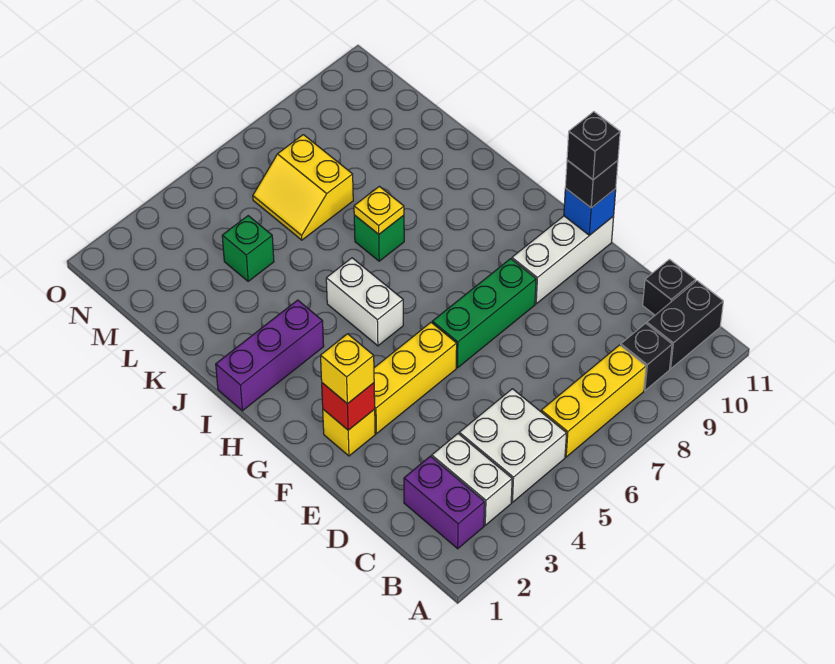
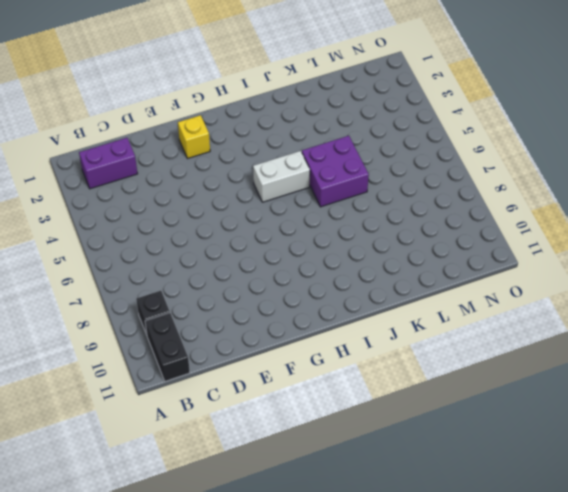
purple brick J5:K6 level 1 -> none
none -> white brick B3:C3 level 1
none -> white brick B4:C5 level 1
none -> yellow brick B6:B8 level 1

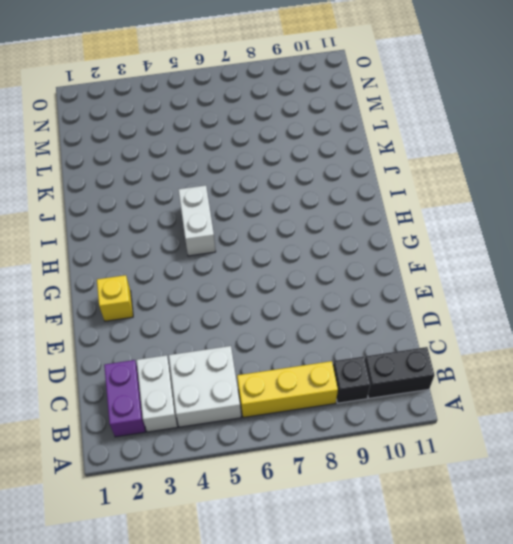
none -> black brick C11 level 1
none -> yellow brick F3:F5 level 1
none -> green brick F6:F8 level 1

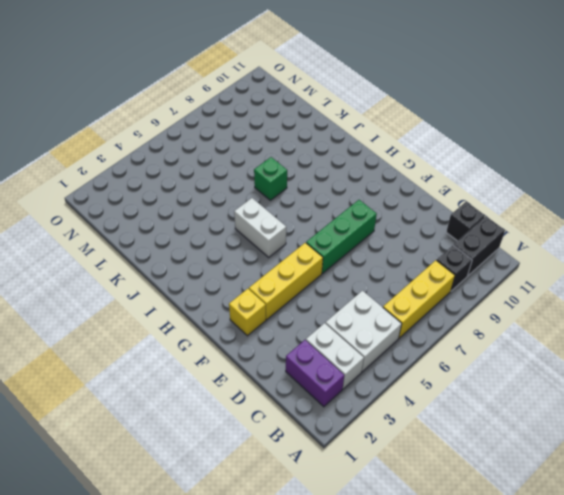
none -> white brick F9:F11 level 1
none -> purple brick I1:I3 level 1
none -> green brick L4 level 1

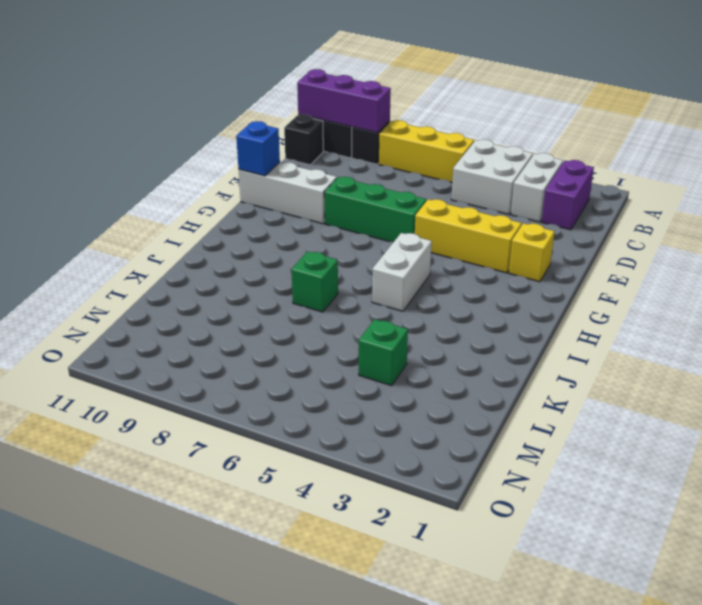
purple brick B9:B11 level 2 -> purple brick I1:I3 level 1
none -> yellow slope L6:M7 level 1 top 7
none -> red brick F2 level 2
none -> yellow plate J7 level 2

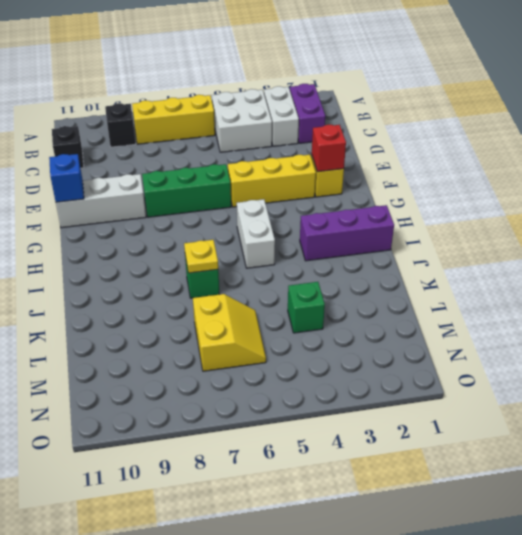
none -> black brick B10:B11 level 1
none -> yellow brick F2 level 3
none -> black brick F11 level 3

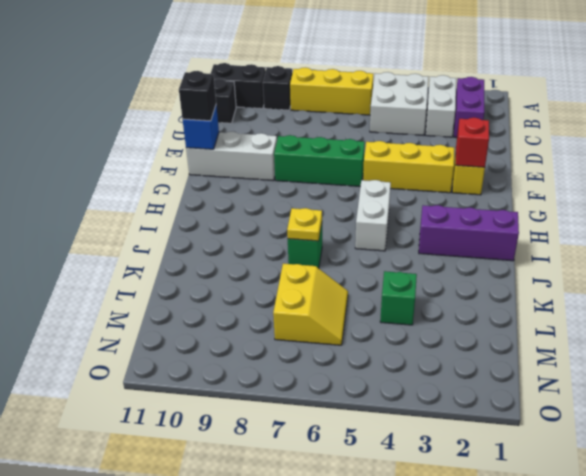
none -> yellow brick F2 level 3
none -> black brick F11 level 4

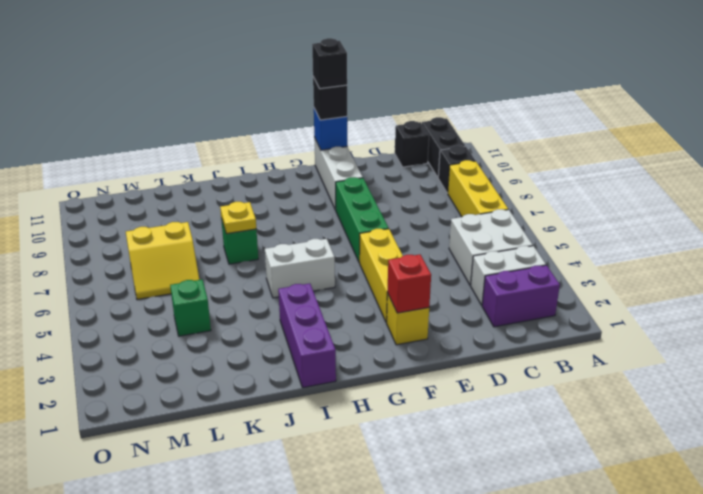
none -> yellow brick F2 level 3

